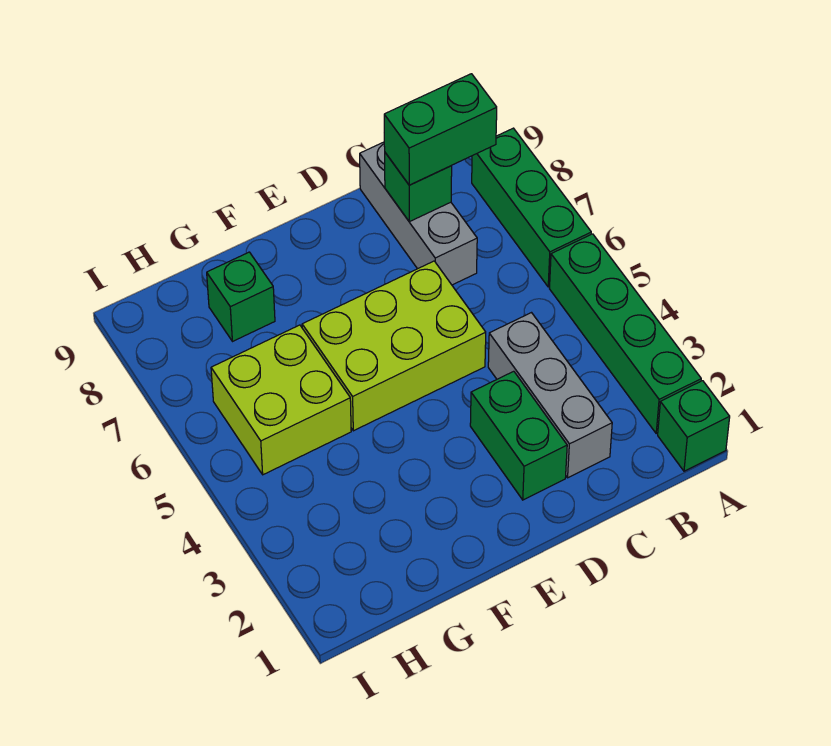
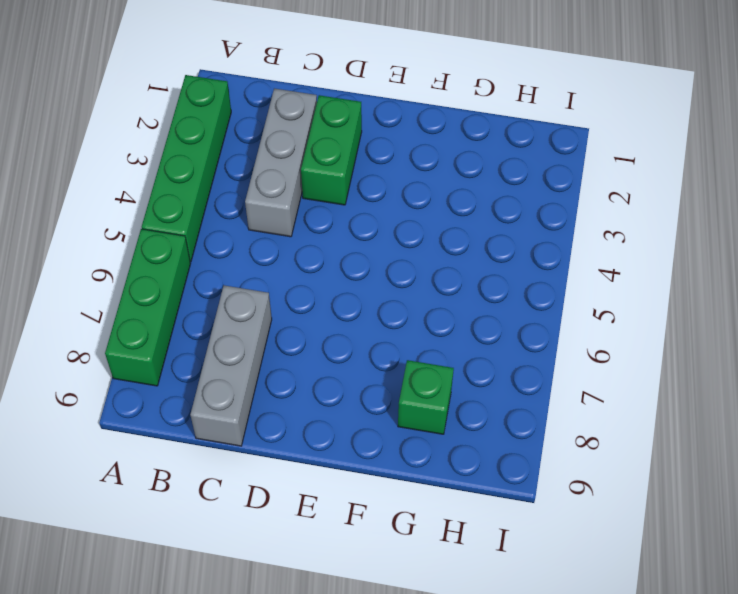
none -> green brick A1 level 1
none -> lime brick D5:F6 level 1

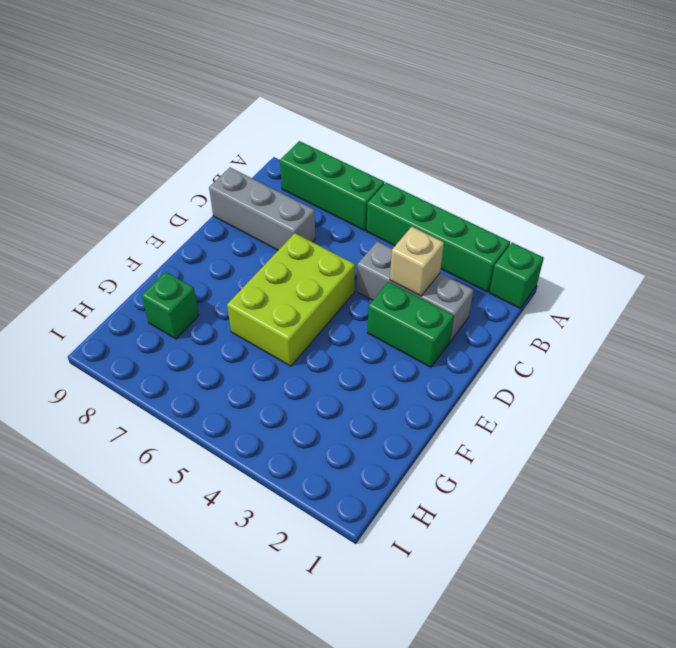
tan brick C3 level 2 -> none
none -> lime brick G5:H6 level 1
none -> green brick C8 level 2

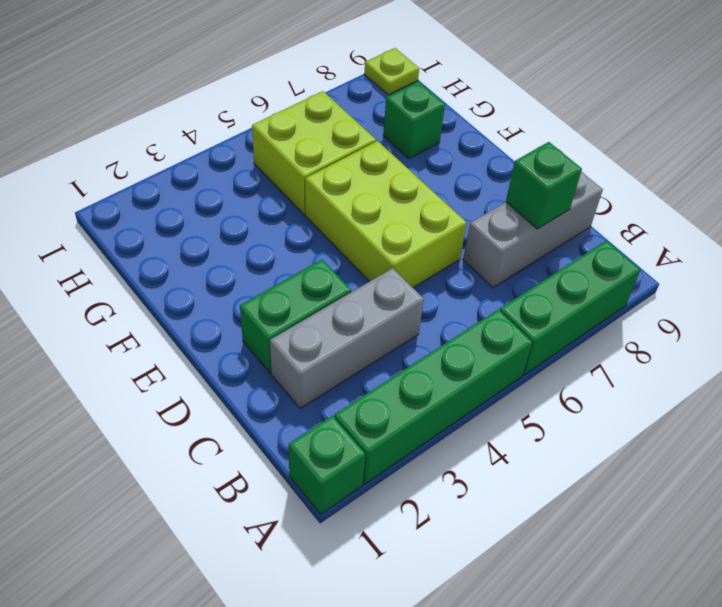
lime plate I9 level 1 -> none
none -> green brick B8:C8 level 3

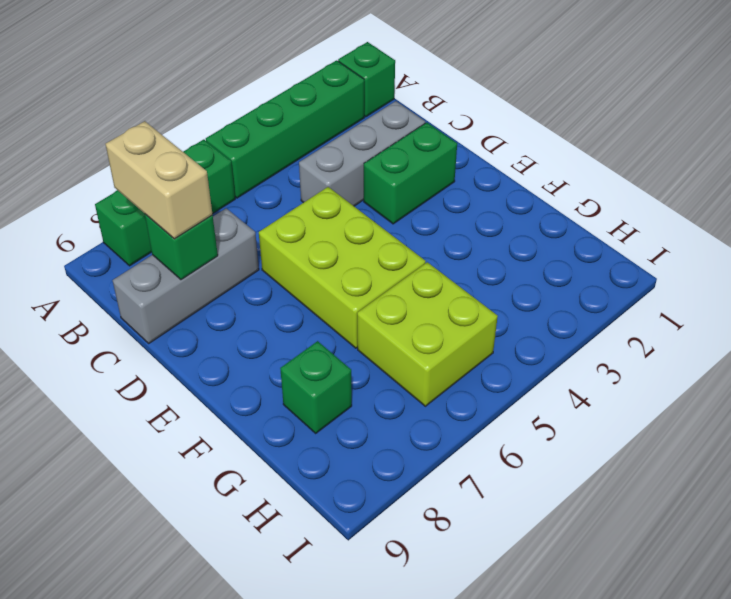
tan brick B8:C8 level 3 -> green brick B8:C8 level 3

